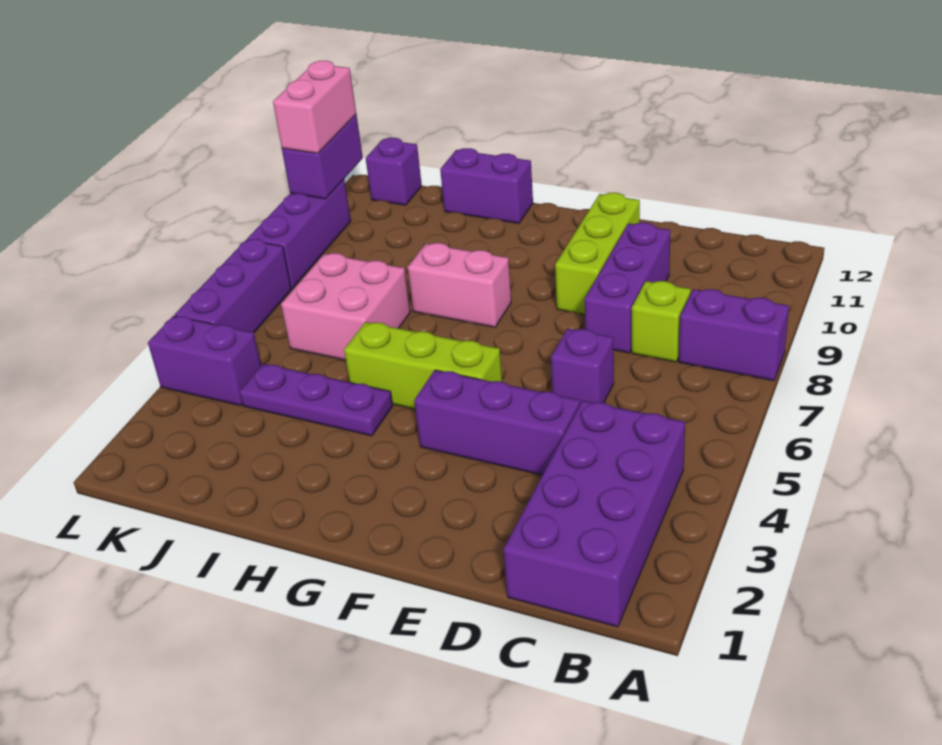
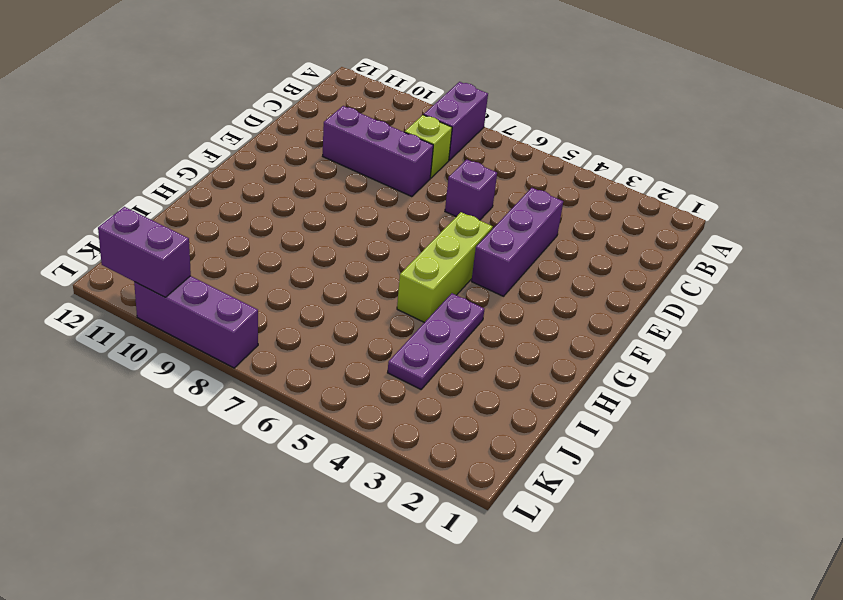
none -> purple brick B1:C4 level 1
none -> lime brick E9:E11 level 1
none -> pink brick G8:H8 level 1

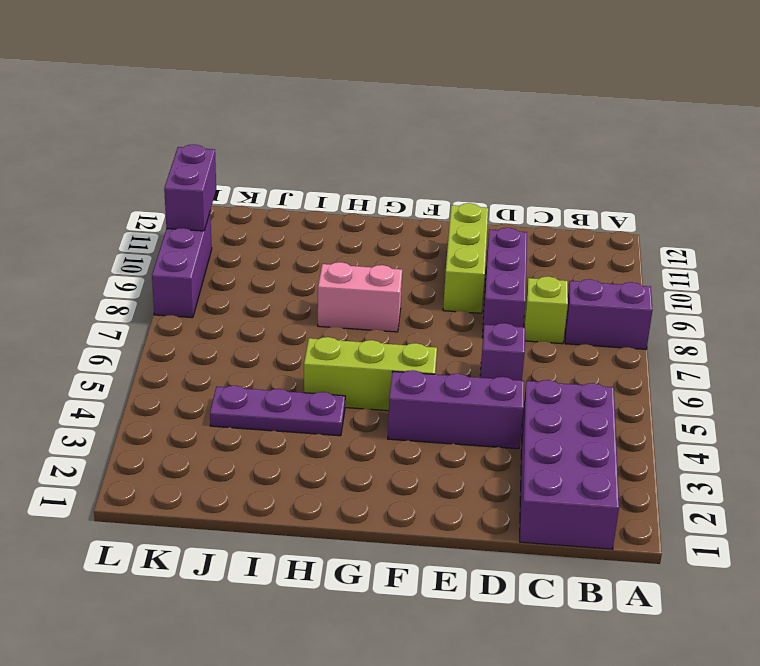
none -> purple brick H12:I12 level 1
none -> pink brick I6:J7 level 1
none -> purple brick K4:L4 level 1

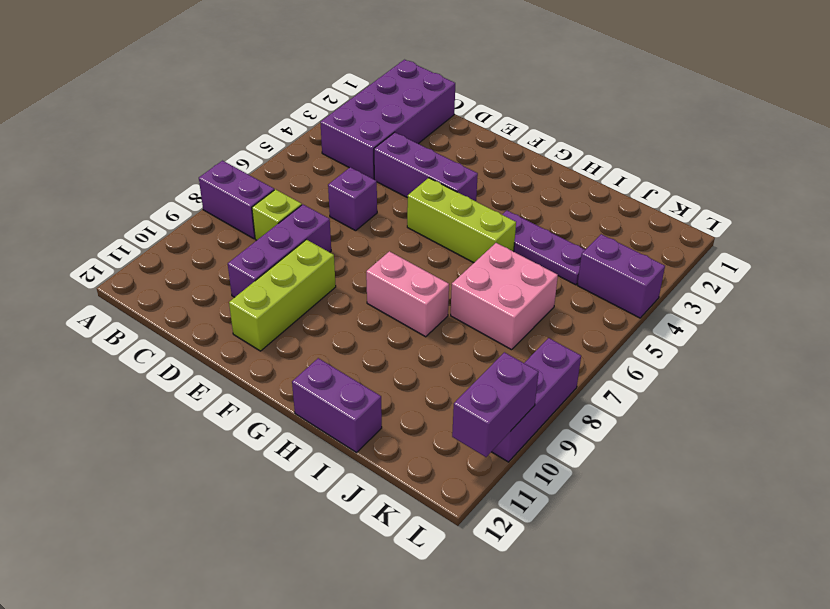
none -> purple brick K12 level 1
none -> purple brick L5:L7 level 1
none -> pink brick L10:L11 level 3

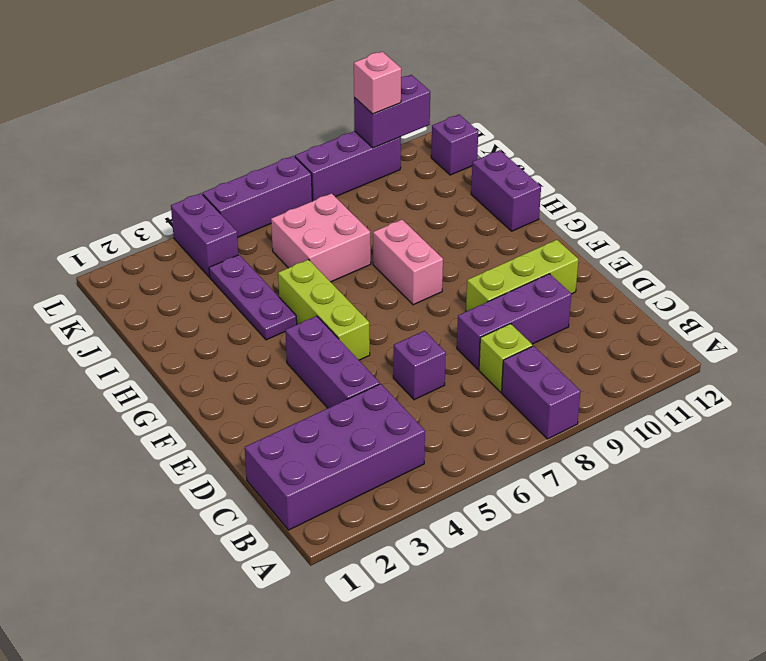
pink brick L10 level 3 -> pink brick L10:L11 level 3

